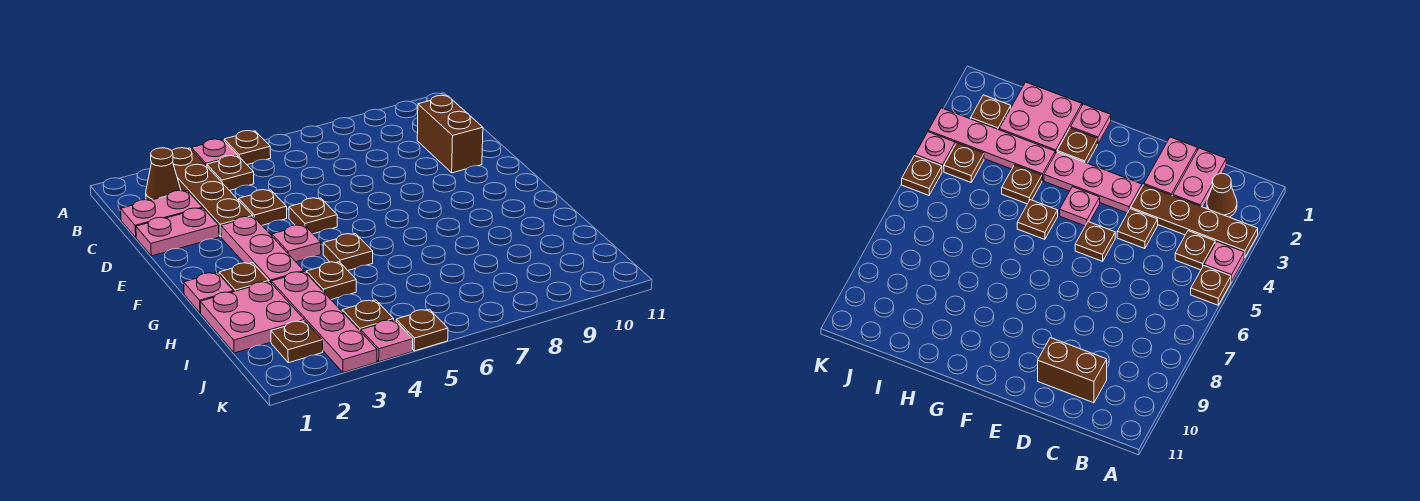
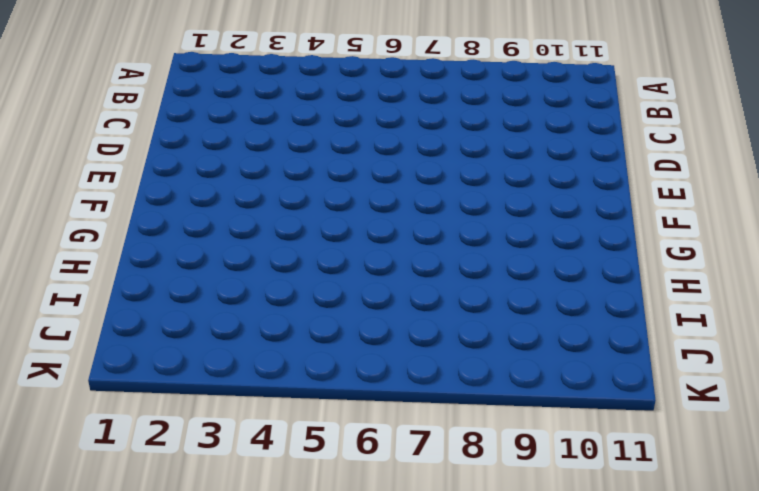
none -> brown plate A3:D3 level 1
none -> pink plate A4 level 1
none -> brown plate A5 level 1

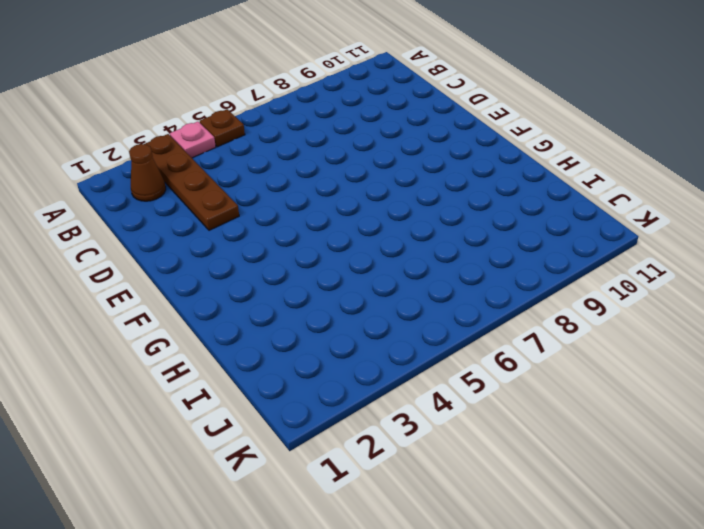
none -> brown plate B4 level 1
none -> pink plate C1:C2 level 1
none -> brown brick C10:D10 level 1

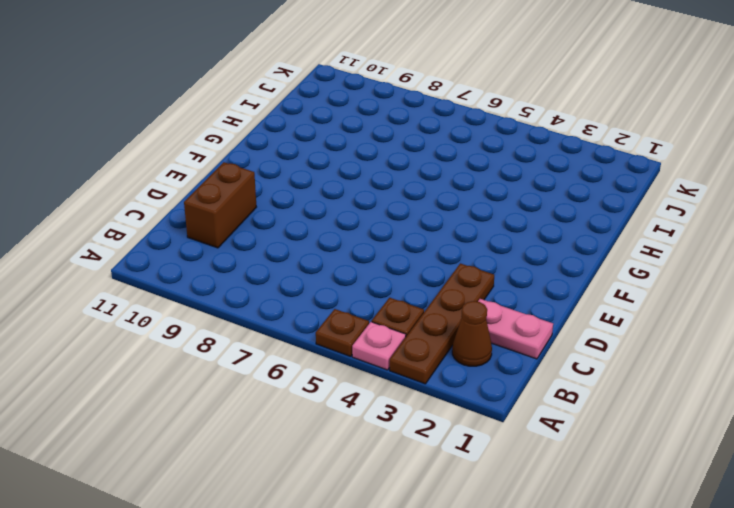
none -> pink plate D1:D2 level 1
none -> brown plate D4 level 1
none -> pink plate E3:G3 level 1

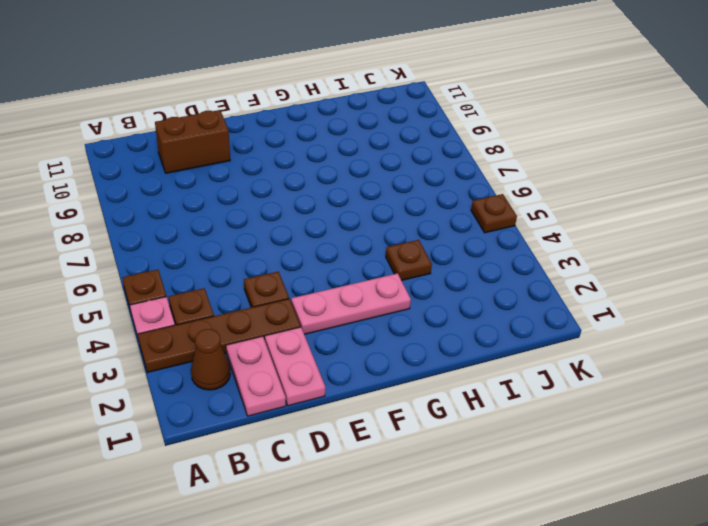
none -> brown plate E5 level 1
none -> pink plate F4 level 1
none -> pink plate G1 level 1

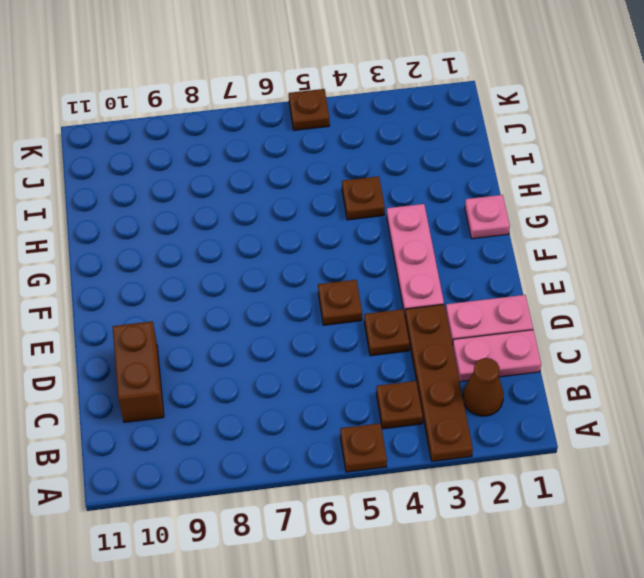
none -> pink plate A4 level 1
none -> pink plate F4 level 1
none -> brown plate G2 level 1

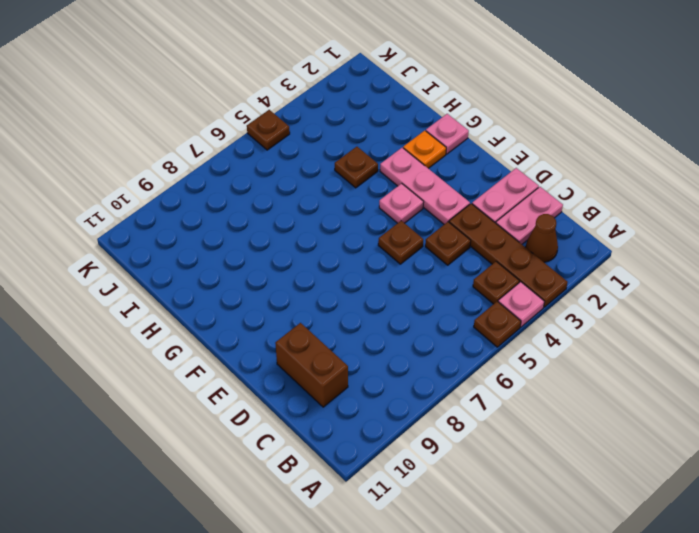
orange plate G2 level 1 -> brown plate G2 level 1
none -> brown plate G5 level 1
none -> pink plate H1:I2 level 1
none -> pink plate H3:K3 level 1

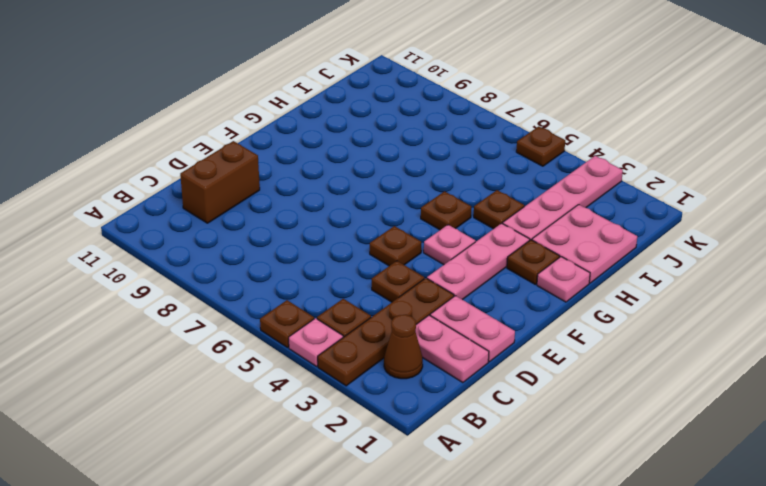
none -> brown plate J2 level 1
none -> brown plate J4 level 1
none -> pink plate K4 level 1

